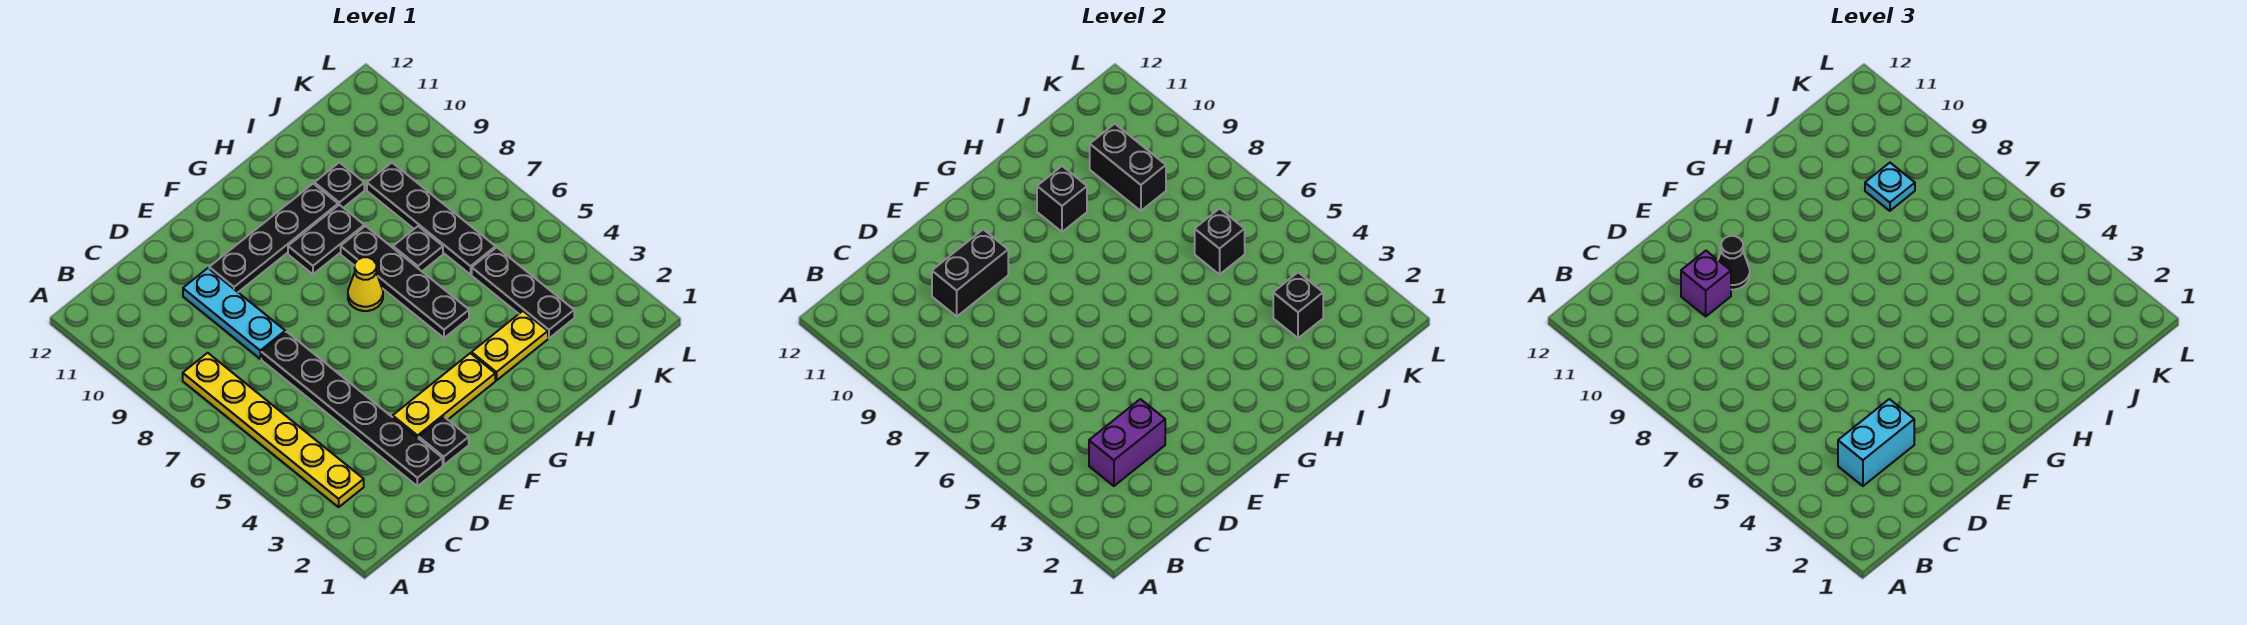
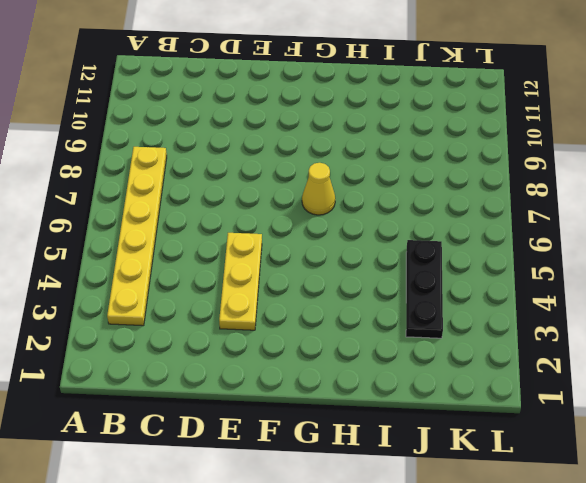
yellow plate E3:E5 level 1 -> yellow plate E3:G3 level 1
none -> black plate D2:D7 level 1
none -> cyan plate D8:D10 level 1
none -> black plate E2 level 1

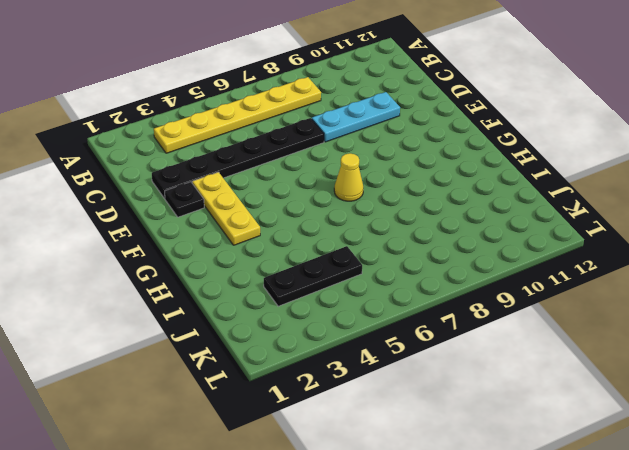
none -> black plate E10:H10 level 1
none -> black plate G9:H9 level 1
none -> yellow plate H3:I3 level 1

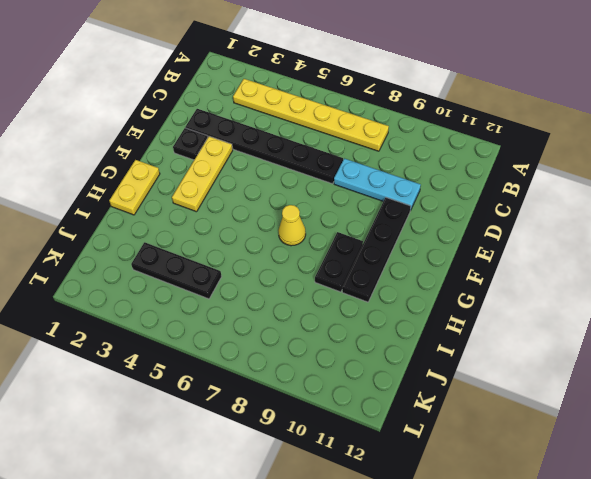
yellow plate G1:H1 level 1 -> yellow plate H3:I3 level 1
none -> black plate H5:H8 level 1
none -> black plate I7 level 1
none -> black plate I10 level 1

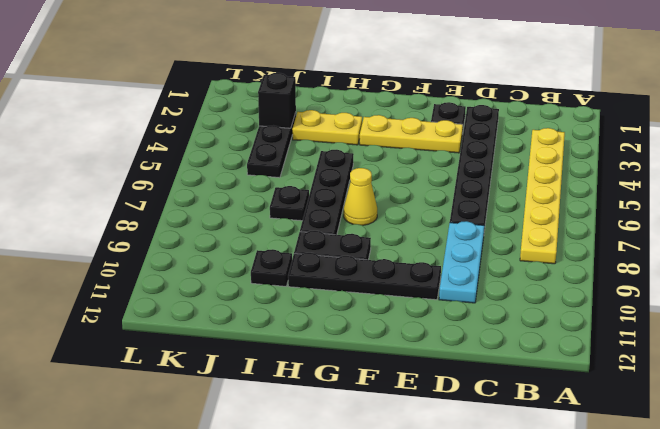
none -> black plate J6:J9 level 1
none -> purple brick C3:D3 level 2
none -> black brick D10:E10 level 2

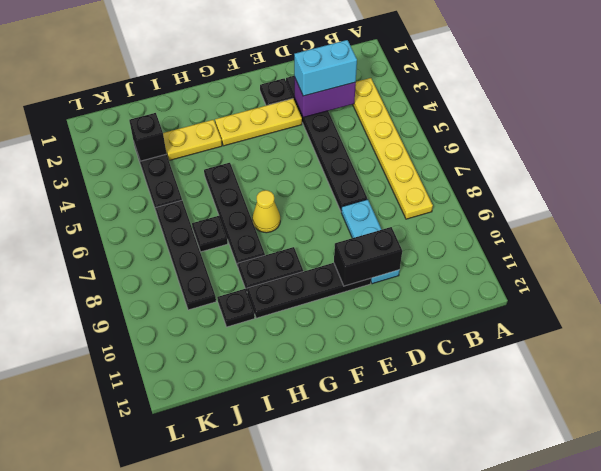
none -> black brick H10 level 2
none -> black brick J6 level 2
none -> black brick J9:J10 level 2

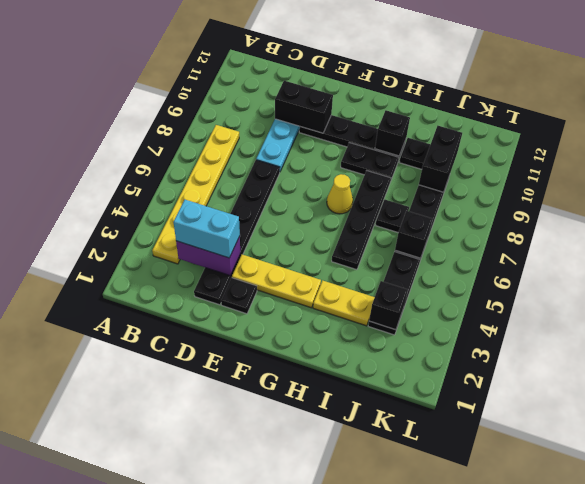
none -> purple brick D10 level 3
none -> black cone E10 level 3
none -> cyan plate J9 level 3

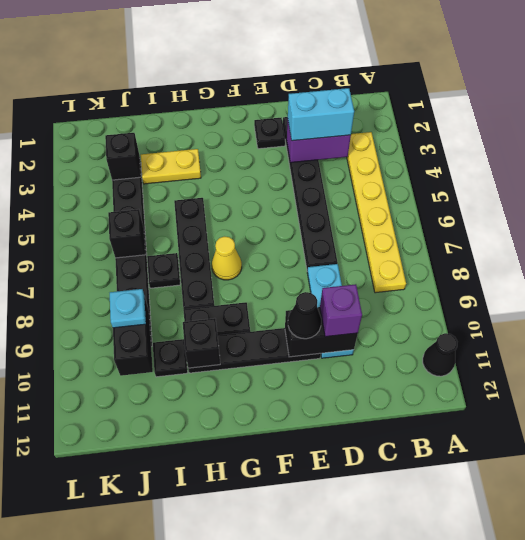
black cone A11 level 1 -> none
none -> yellow plate E3:G3 level 1

